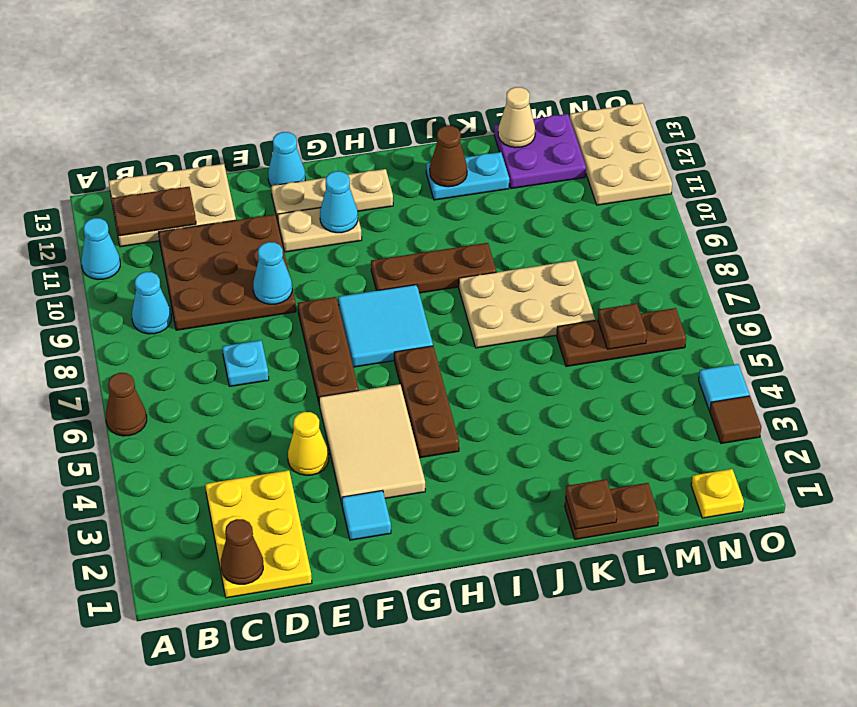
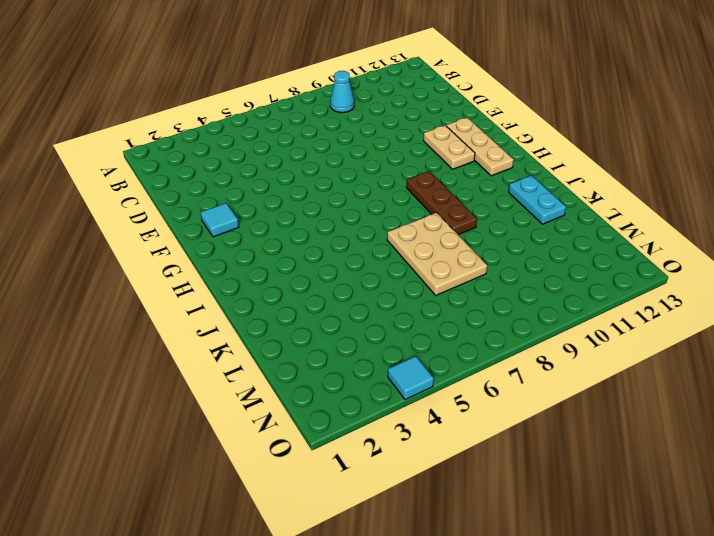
none -> brown cone A6 level 1
none -> cyan cone A11 level 1
none -> tan plate B12:D13 level 1
none -> yellow plate C1:D3 level 1

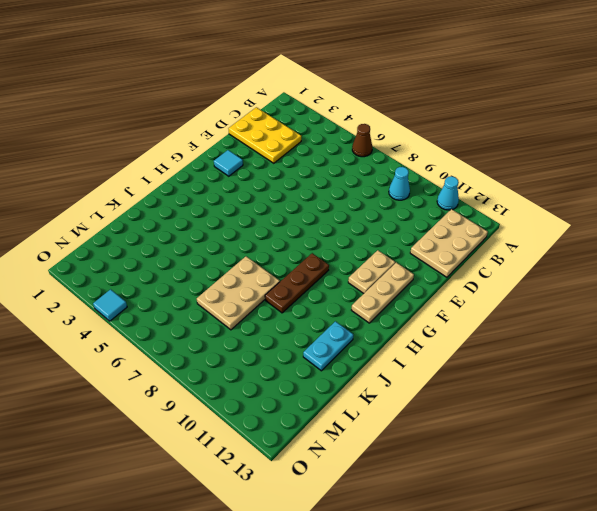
none -> brown plate C9:E11 level 1
none -> cyan plate D7 level 1
none -> yellow cone E4 level 1
none -> tan tile F3:G5 level 1

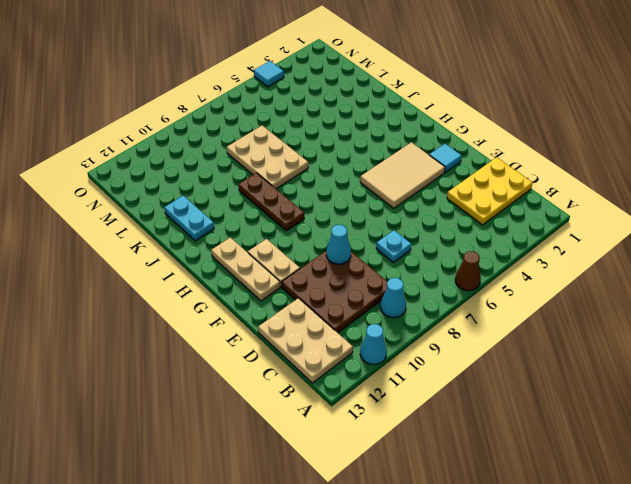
none -> yellow cone E4 level 1
none -> brown plate F6:F8 level 1
none -> cyan cone F13 level 1
none -> cyan tile G7:H8 level 1

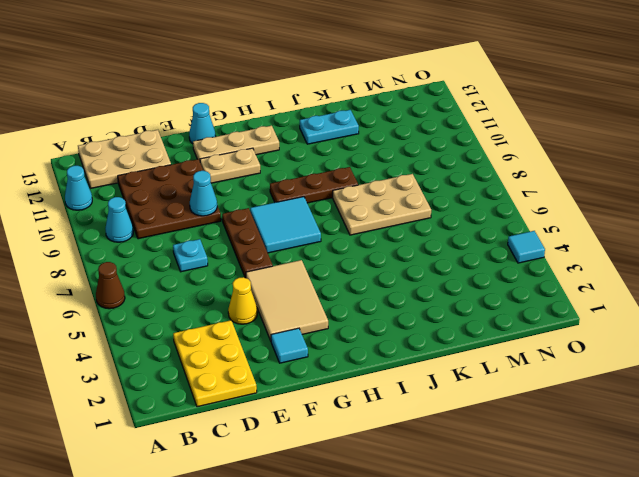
none -> brown plate H4:H6 level 1
none -> brown plate K1:L1 level 1
none -> brown plate L6:N6 level 1
none -> purple plate L12:M13 level 1

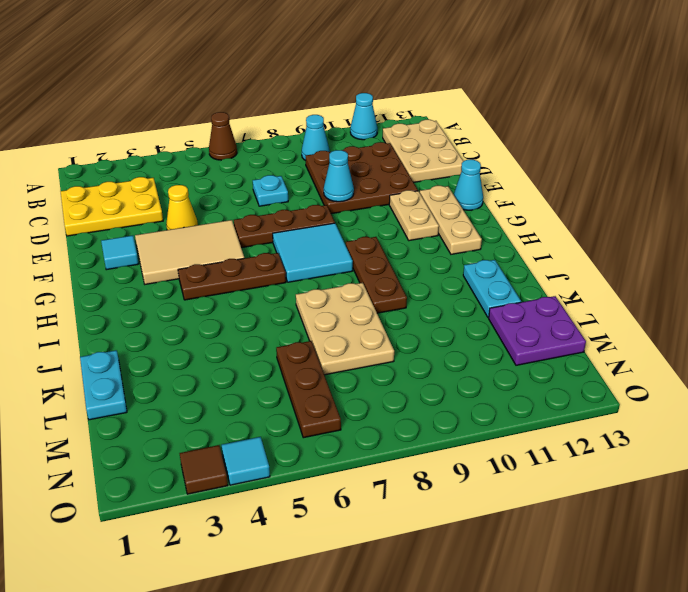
cyan plate K1:L1 level 1 -> brown plate K1:L1 level 1
none -> yellow plate N1 level 1
none -> tan plate N11:O13 level 1
none -> brown plate B12:C12 level 2
none -> brown cone C1 level 2

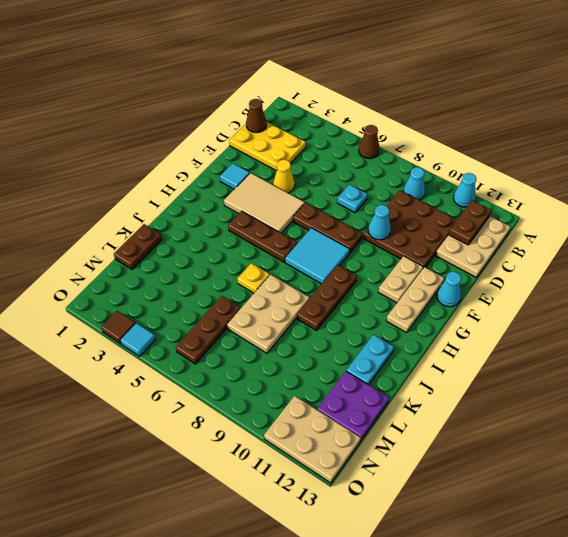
yellow plate J6 level 1 -> yellow plate N1 level 1
none -> cyan cone G11 level 2
none -> brown cone J12 level 2
none -> brown plate K1 level 2
none -> tan cone L13 level 2

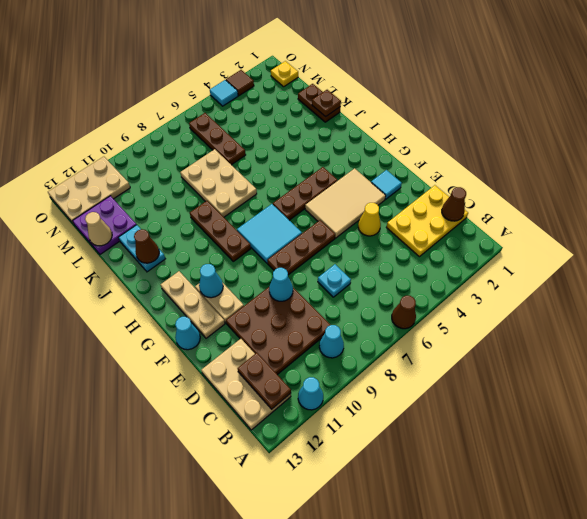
none -> brown plate M6 level 2

